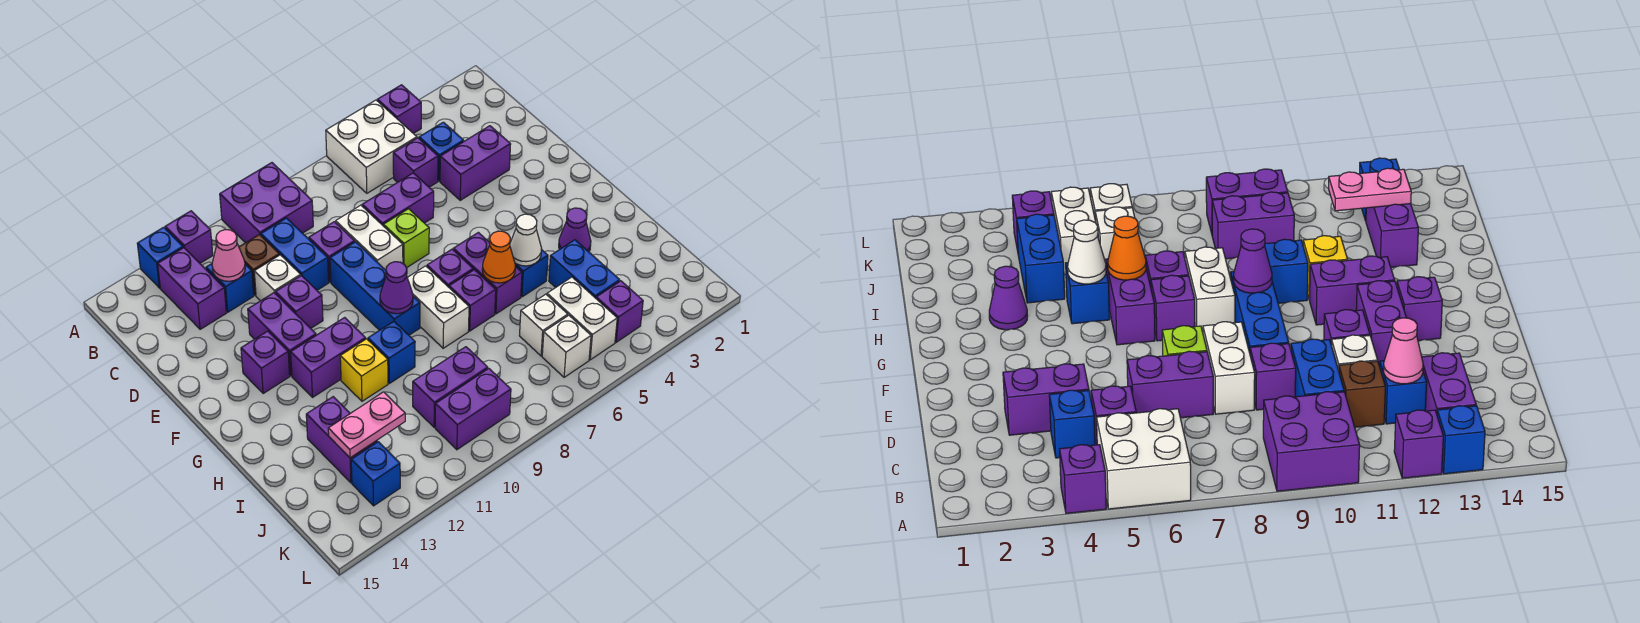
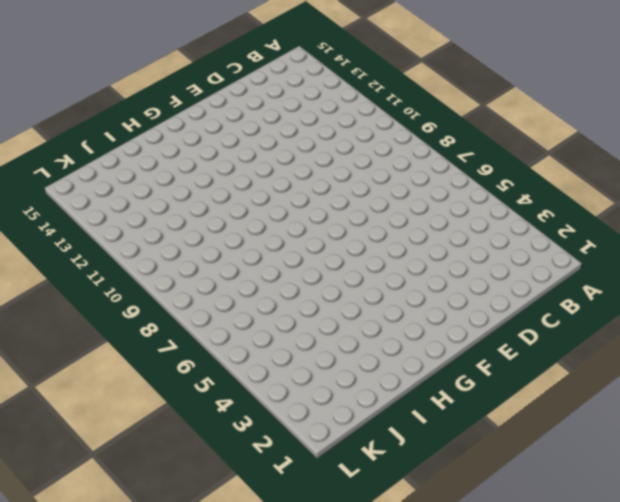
none -> purple brick A4 level 1
none -> white brick A5:B6 level 1
none -> purple brick A9:B10 level 1
none -> purple brick A12 level 1

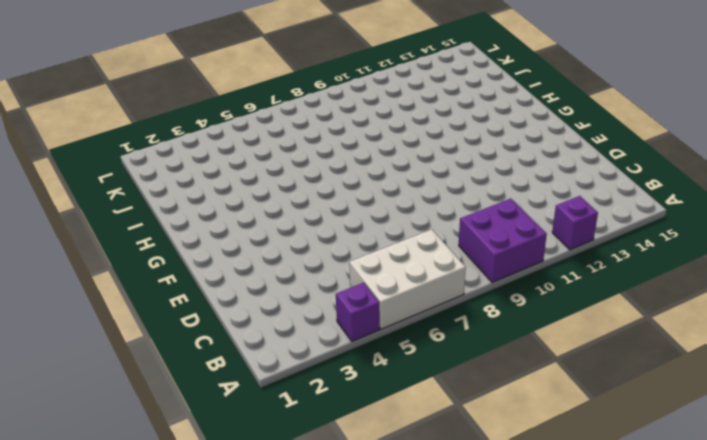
white brick A5:B7 level 1 -> white brick A5:B6 level 1
none -> blue brick A13 level 1
none -> purple brick B13:C13 level 1
none -> blue brick C4 level 1
none -> purple brick C5 level 1

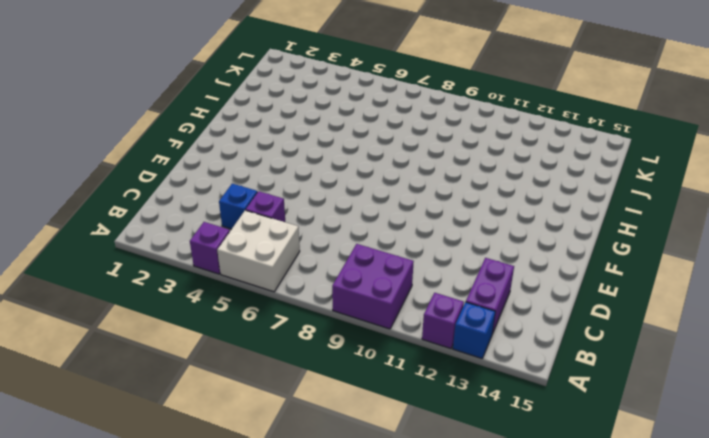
none -> blue brick C10:D10 level 1
none -> brown brick C11 level 1
none -> blue brick C12 level 1
none -> purple brick D3:D4 level 1

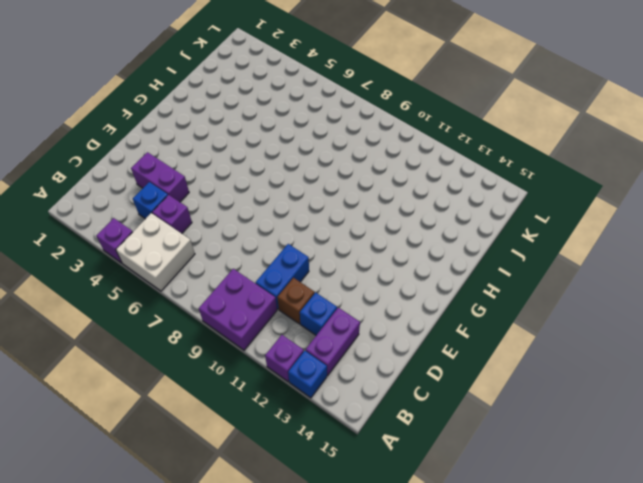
none -> purple brick D6:D7 level 1
none -> white brick D8:E8 level 1
none -> purple brick D9 level 1
none -> white brick D11 level 1

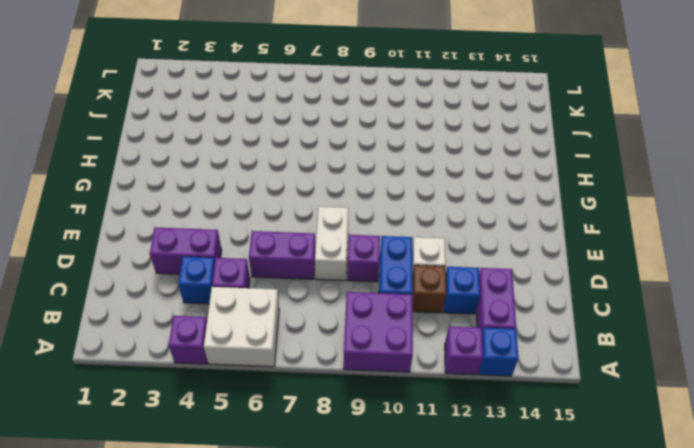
none -> lime brick E7 level 1
none -> blue brick E9:G9 level 1
none -> purple brick E11 level 1
none -> purple brick E12:F12 level 1

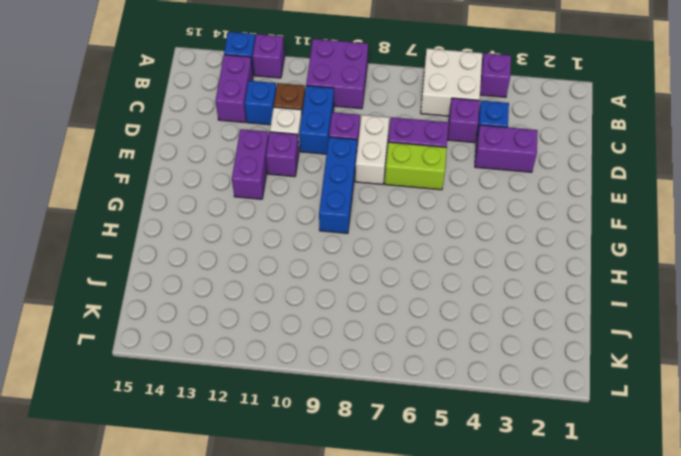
lime brick E6:E7 level 1 -> lime brick E7 level 1
none -> purple brick F13 level 1
none -> purple brick G6:H6 level 1
none -> purple brick G7 level 1
none -> white brick G8:H8 level 1

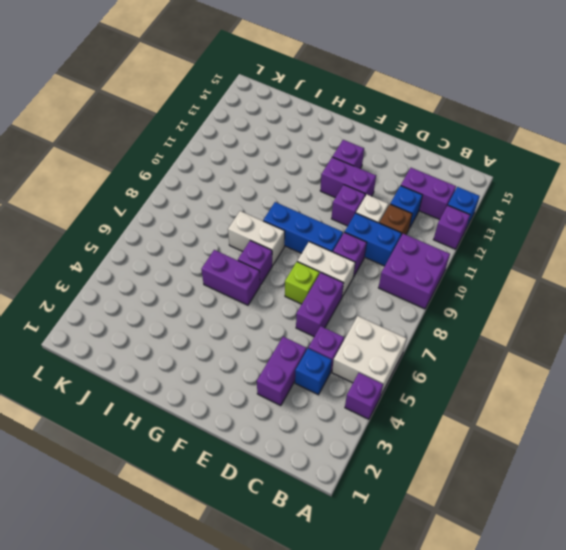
none -> purple brick G11:G12 level 1
none -> purple cone H3 level 1
none -> blue brick H5 level 1
none -> purple brick H7 level 1

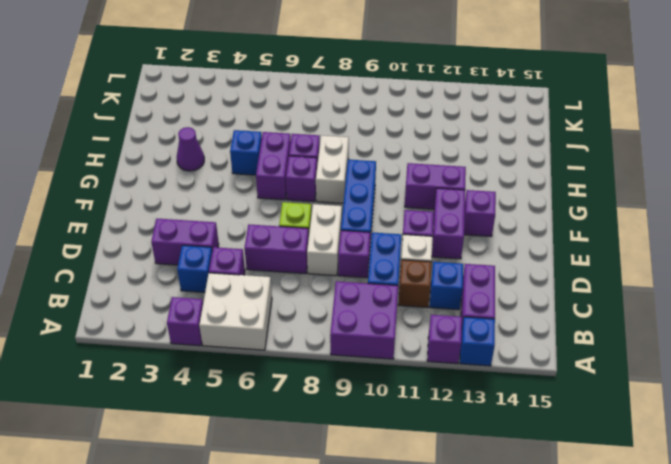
none -> blue brick H10 level 1
none -> yellow brick H11 level 1
none -> blue brick I4:J4 level 1
none -> purple brick I13:J13 level 1

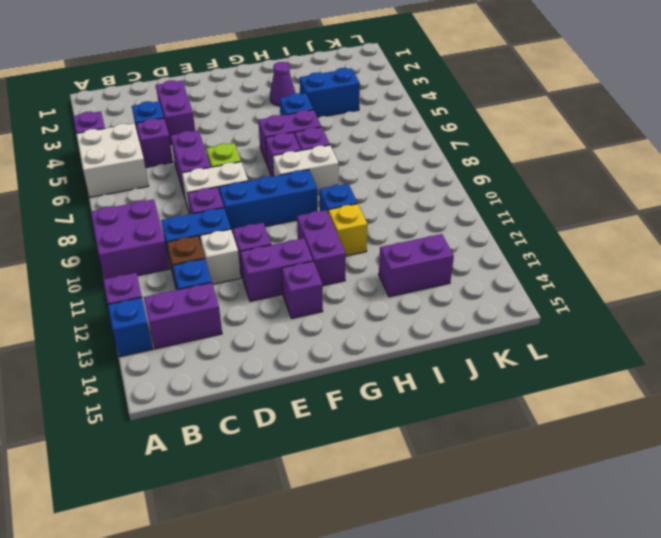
none -> white brick J5:K5 level 1
none -> white brick J6 level 1
none -> purple brick J9:J10 level 1
none -> purple brick K4 level 1

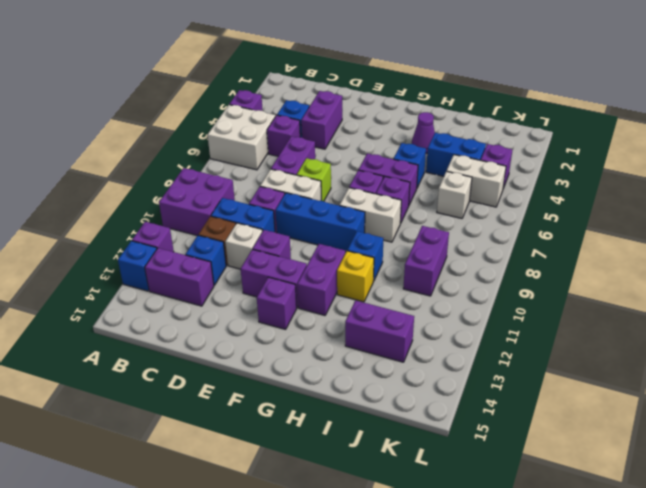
none -> white brick K6 level 1
none -> purple brick K9:K10 level 1
none -> blue brick K13 level 1
none -> pink cone C12 level 2

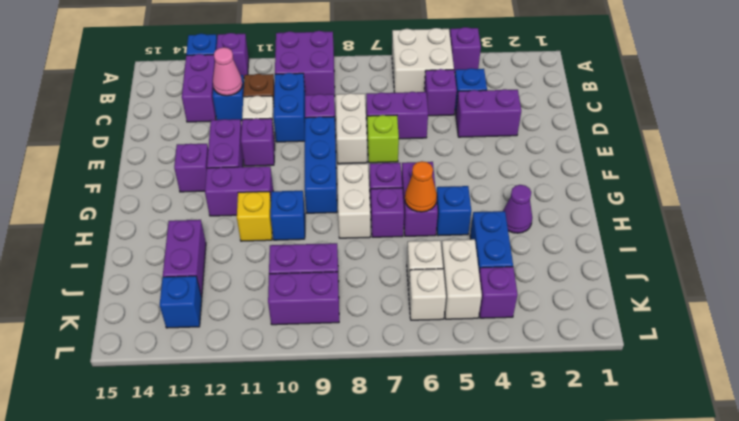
none -> purple cone G9 level 2
none -> white cone H5 level 2
none -> pink plate J12:J13 level 2

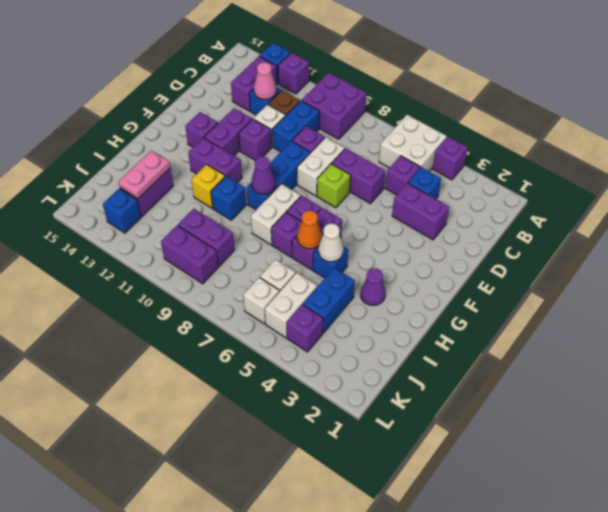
pink plate I13:J13 level 2 -> pink plate J12:J13 level 2

